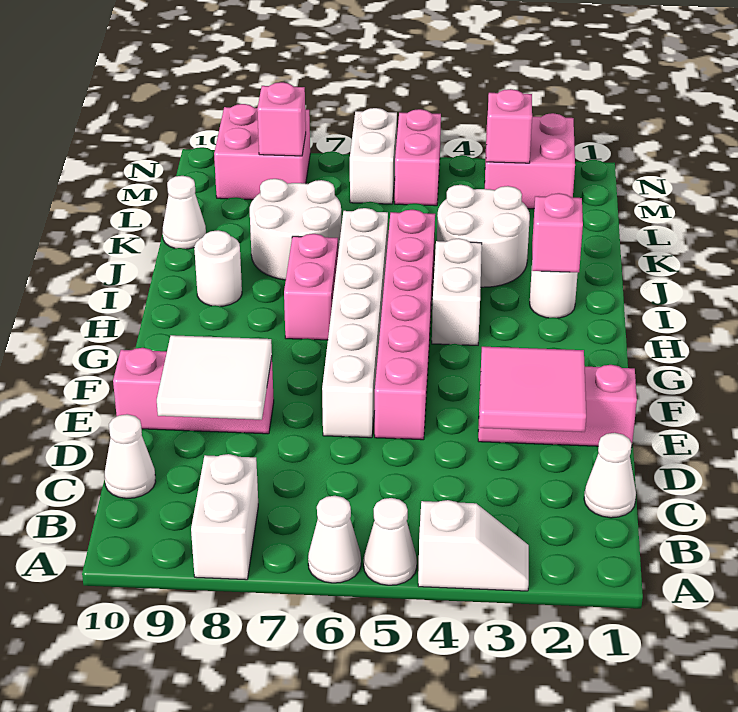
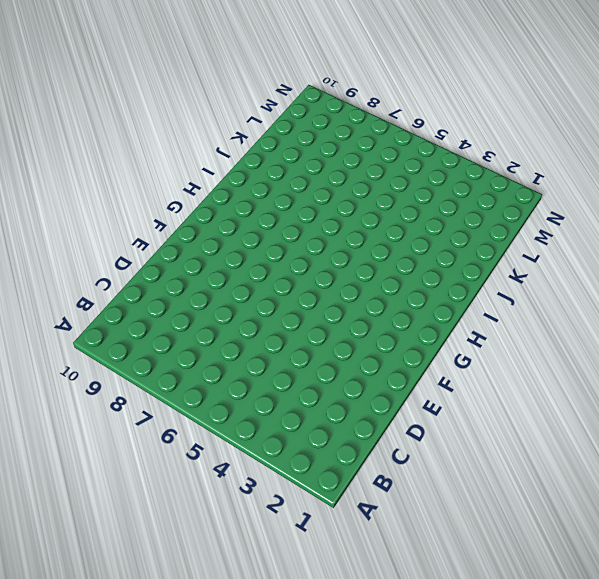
none -> white slope A3:A4 level 1 top 4
none -> white cone A5 level 1
none -> white cone A6 level 1

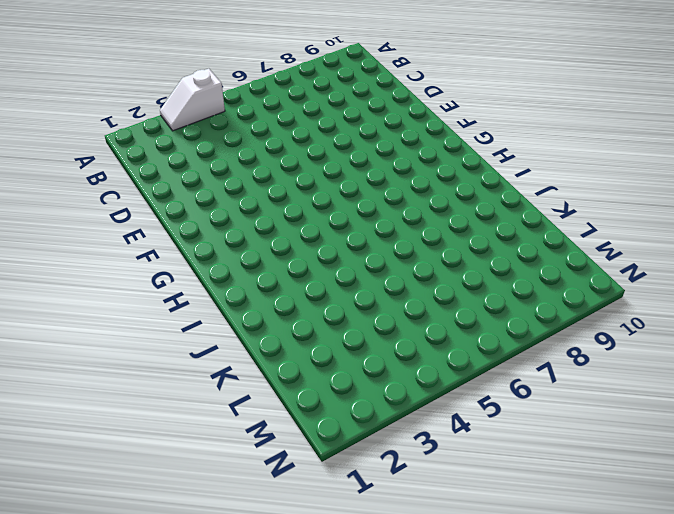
none -> white cone A5 level 1
none -> white cone A6 level 1
none -> white brick A8:B8 level 1

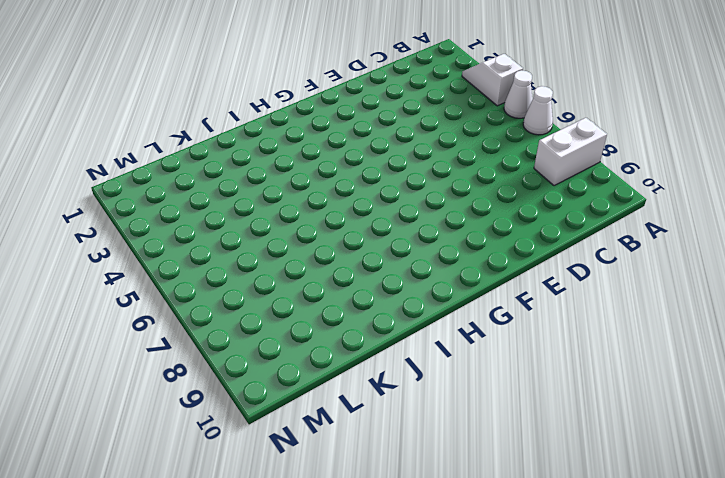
none -> white cone C1 level 1
none -> white cone C10 level 1
none -> pink brick E1:E3 level 1

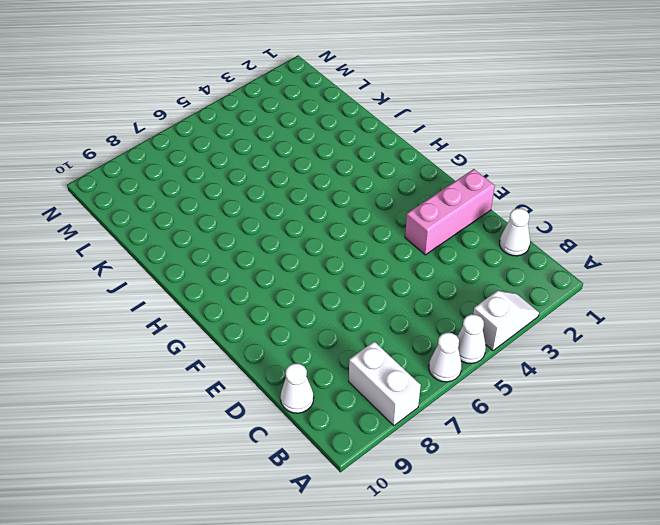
none -> pink brick E5:J5 level 1
none -> white brick E6:J6 level 1
none -> pink brick E8:E10 level 1

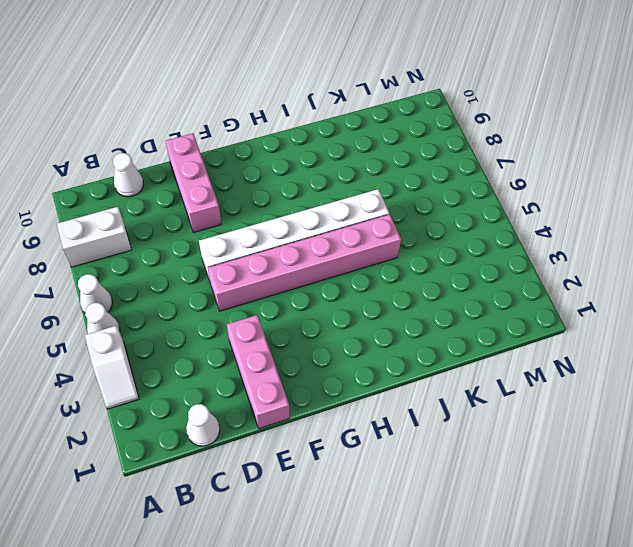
none -> white brick H4:I4 level 1
none -> pink brick H7:I7 level 1
none -> white round brick I2 level 1

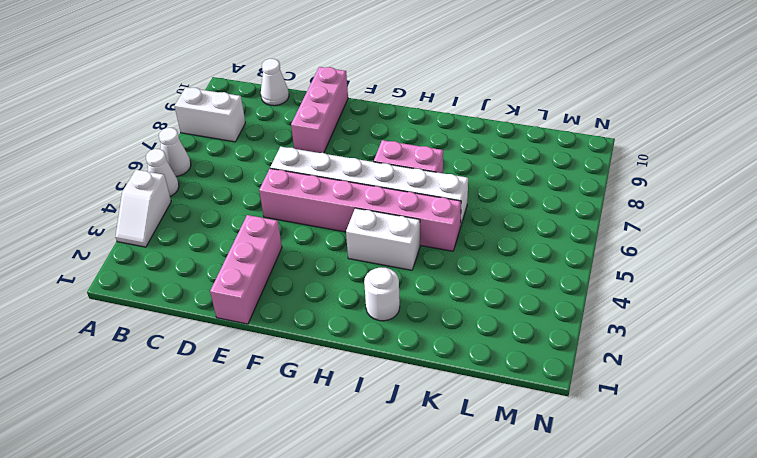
none -> white cone C1 level 1
none -> white round brick I9 level 1
none -> white round brick J3:K4 level 1

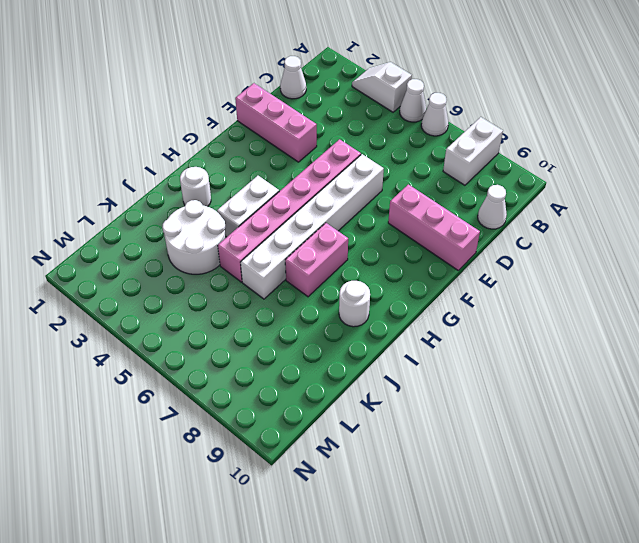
none -> white round brick J7:K8 level 1
none -> white cone K10 level 1
none -> pink brick M2:N3 level 1

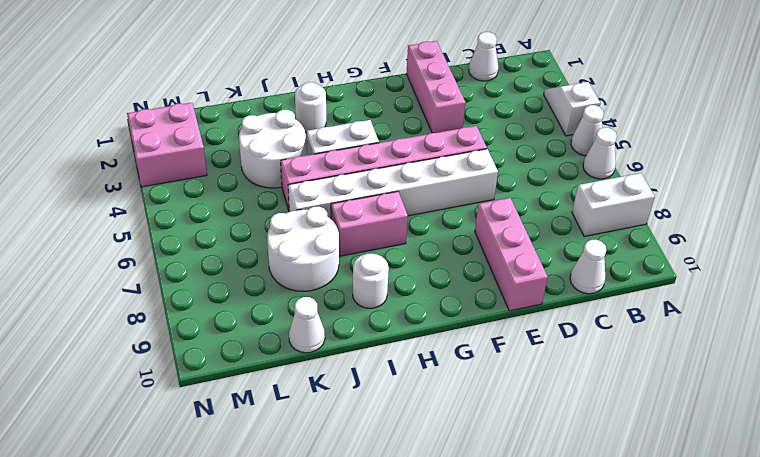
none -> pink brick M5:N5 level 1
none -> white brick M6:N6 level 1
none -> pink brick M8:N9 level 1

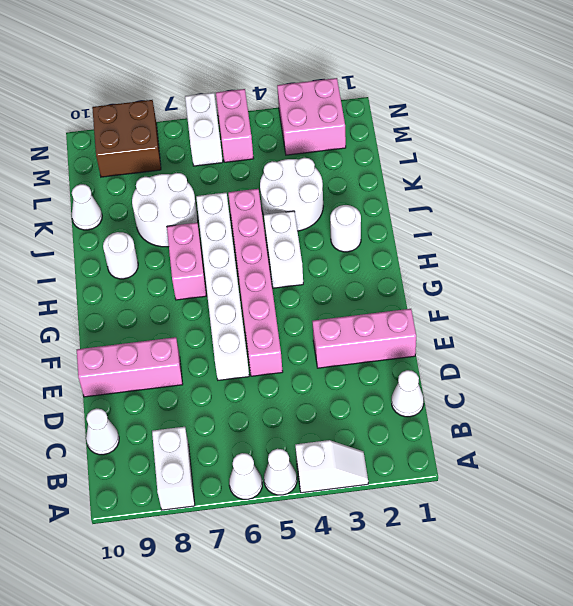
brown brick M8:N9 level 1 -> pink brick M8:N9 level 1
none -> pink tile D2:E3 level 2
none -> white tile D8:E9 level 2
none -> pink brick I2 level 2

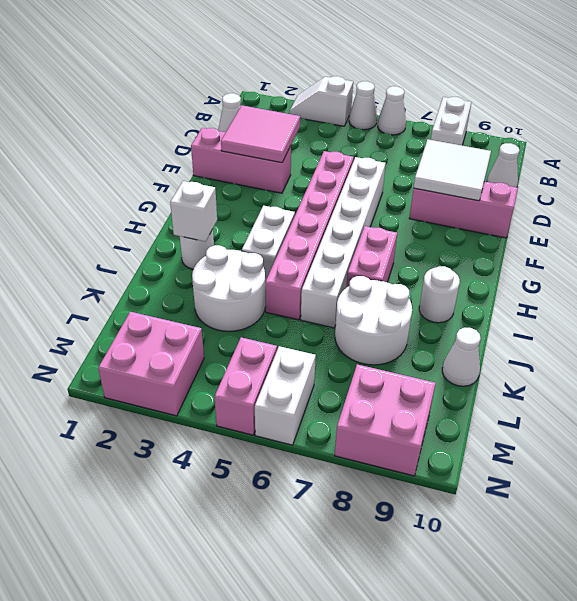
white brick I2 level 2 -> pink brick I2 level 2
none -> pink brick M3 level 2
none -> pink brick M8 level 2

